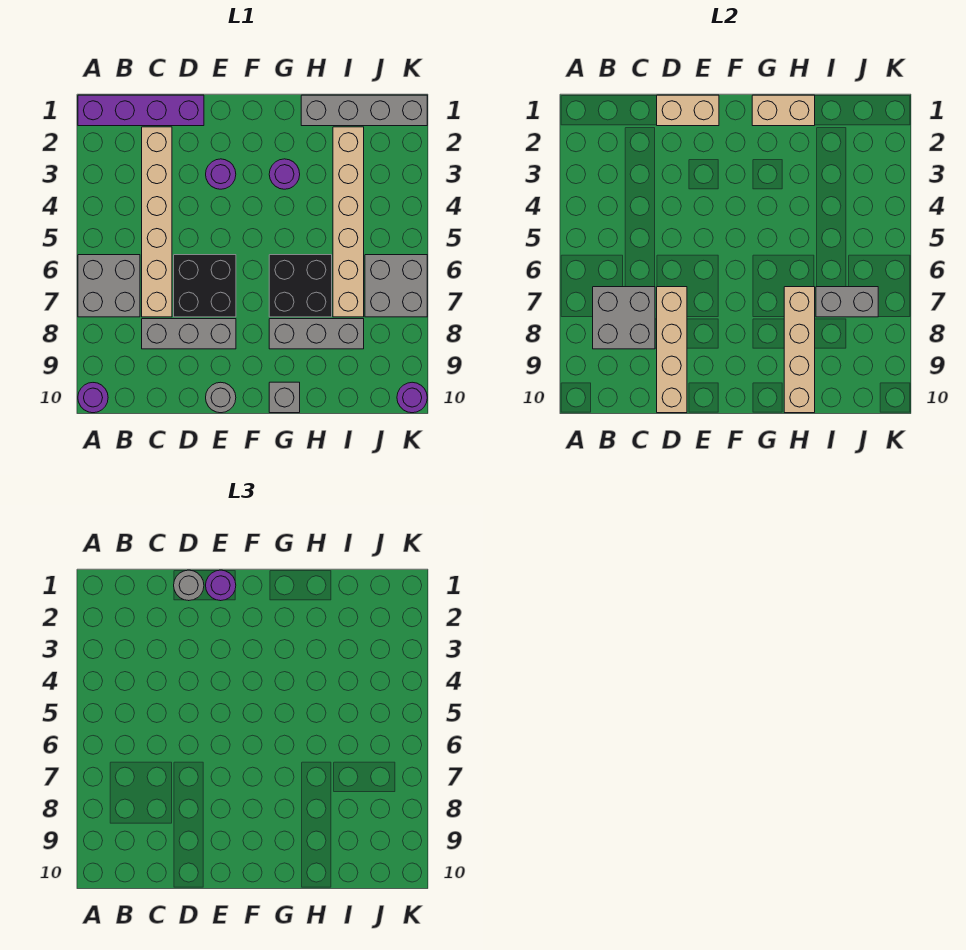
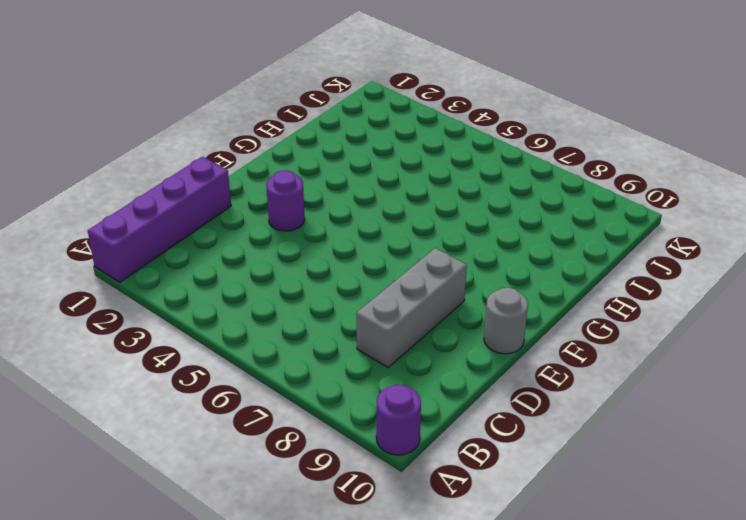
none -> grey brick A6:B7 level 1
none -> tan brick C2:C7 level 1
none -> black brick D6:E7 level 1

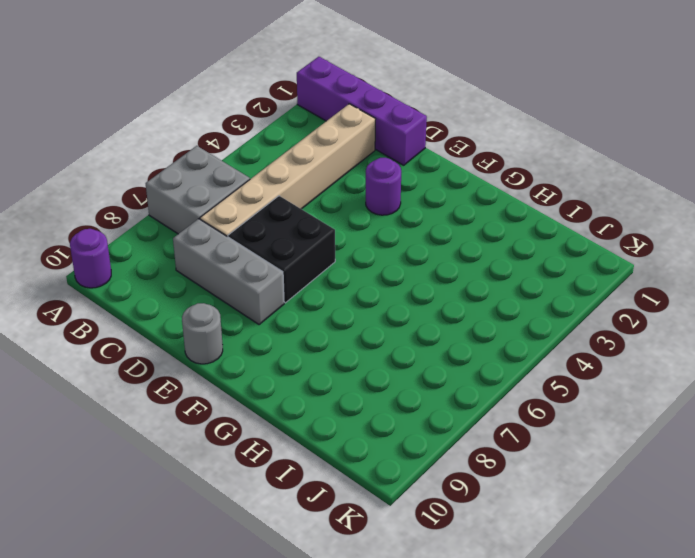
none -> purple round brick G3 level 1
none -> black brick G6:H7 level 1
none -> grey brick G8:I8 level 1

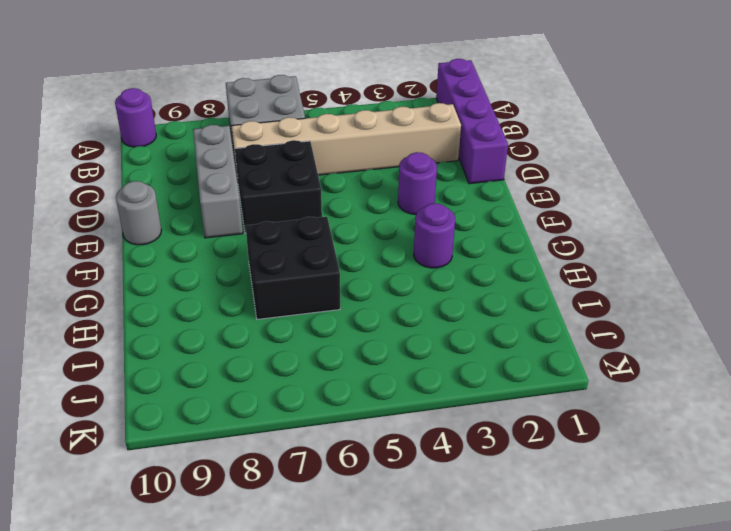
none -> grey brick G8:I8 level 1
none -> grey brick G10 level 1
none -> grey brick H1:K1 level 1

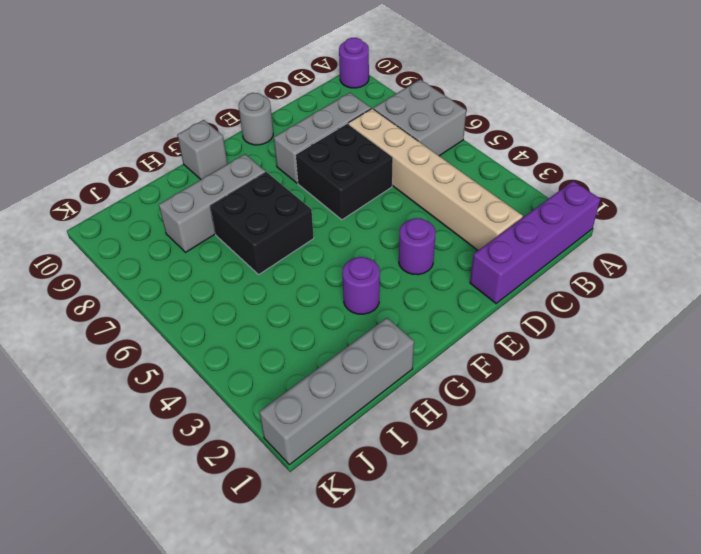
none -> tan brick I2:I7 level 1
none -> grey brick J6:K7 level 1
none -> purple round brick K10 level 1

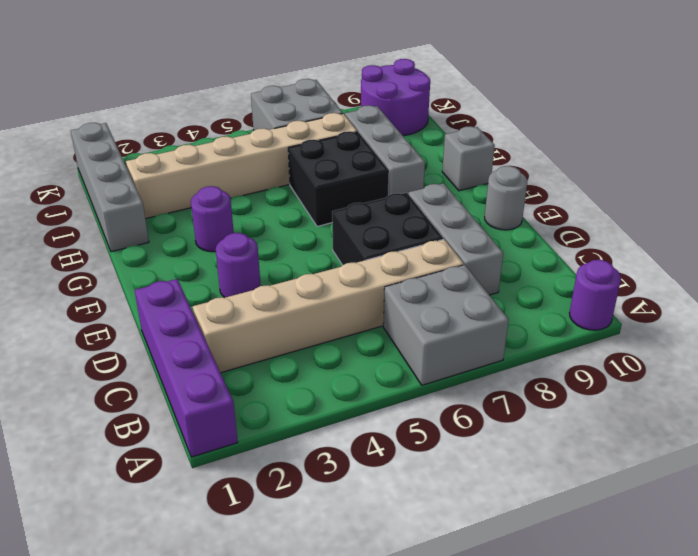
purple round brick J9:K10 level 1 -> purple round brick K10 level 1
none -> grey brick B7:C8 level 2
none -> tan brick D1:E1 level 2
none -> tan brick D7:D10 level 2

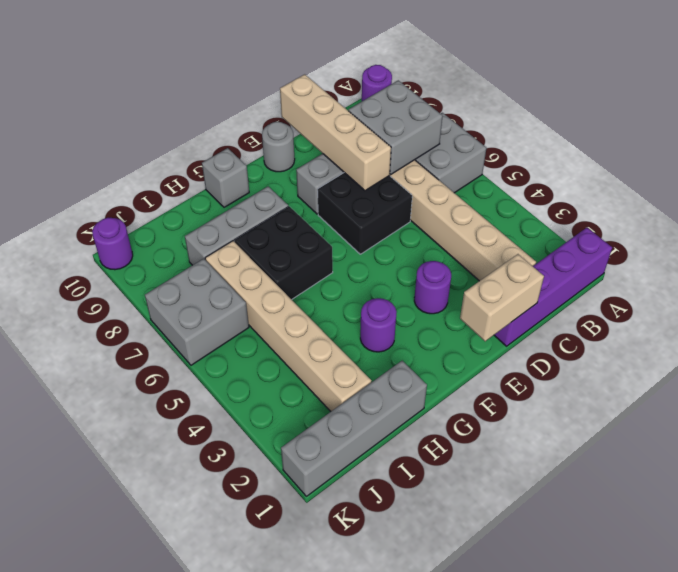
none -> tan brick G1:H1 level 2
none -> tan brick H7:H10 level 2
none -> grey brick I7:J7 level 2

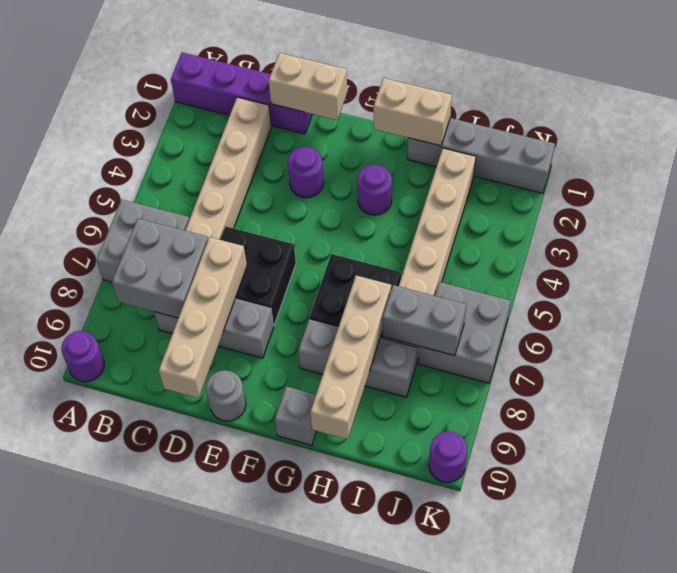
none -> grey round brick D1 level 3
none -> purple round brick E1 level 3

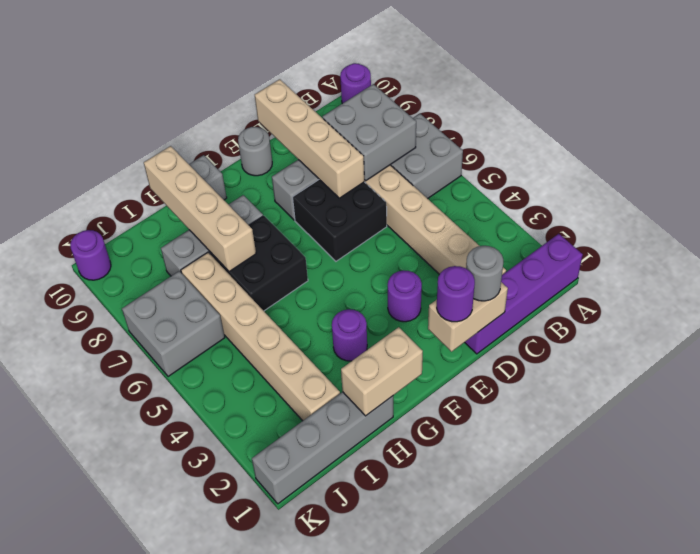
none -> grey brick I7:J7 level 2

